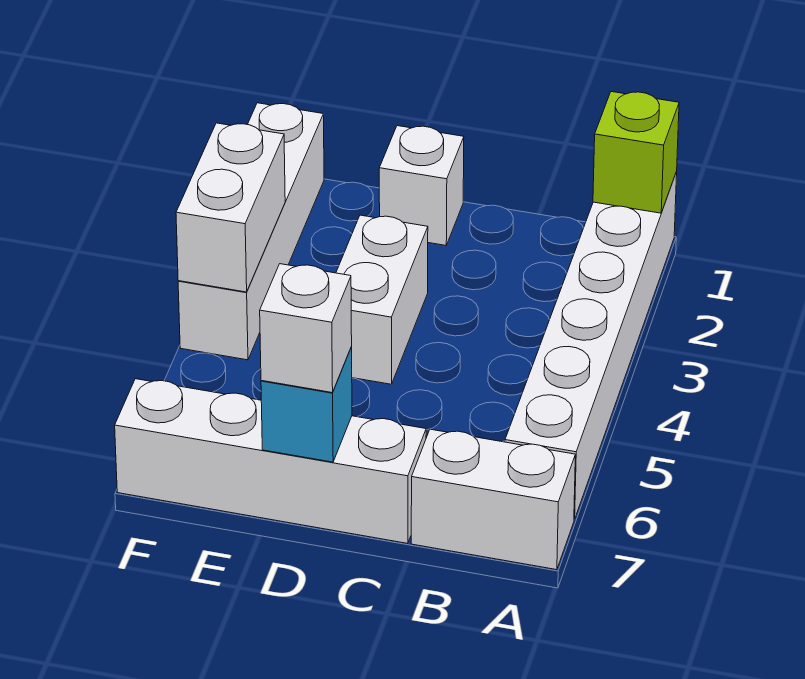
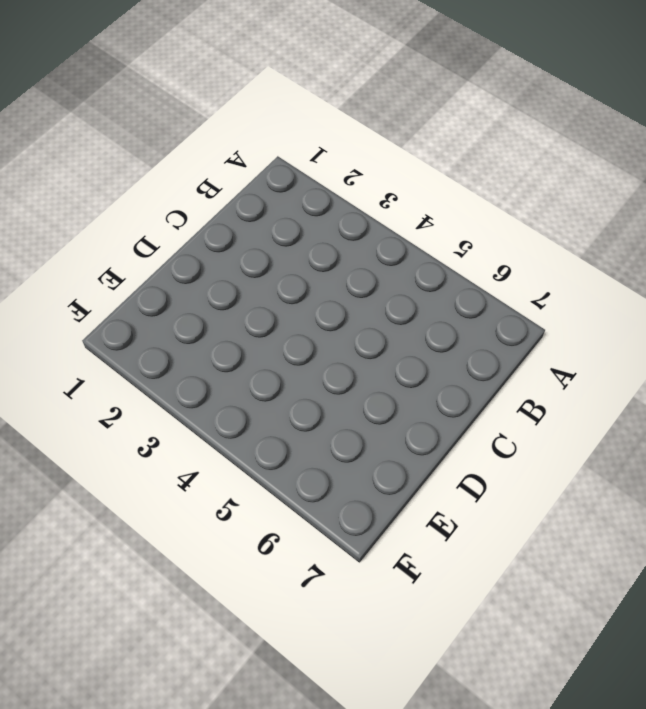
none -> white brick A1:A6 level 1
none -> white brick A7:B7 level 1

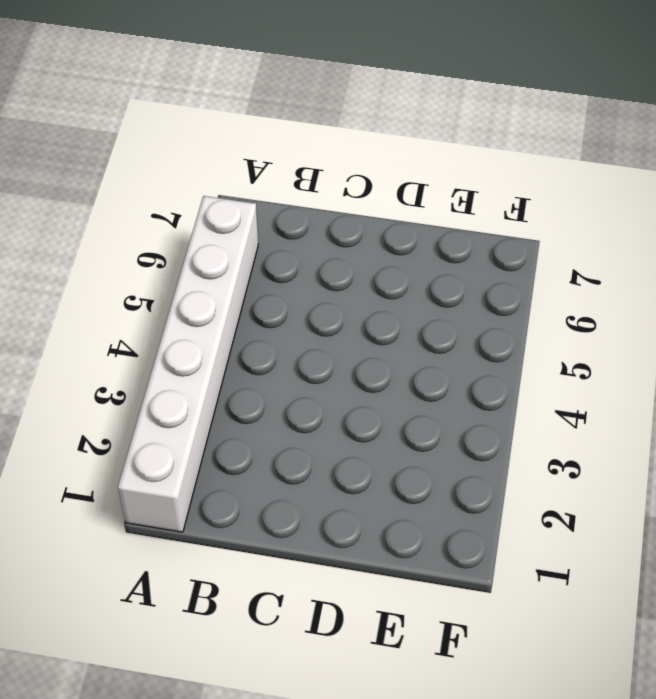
none -> white brick A7:B7 level 1
none -> white brick C7:F7 level 1

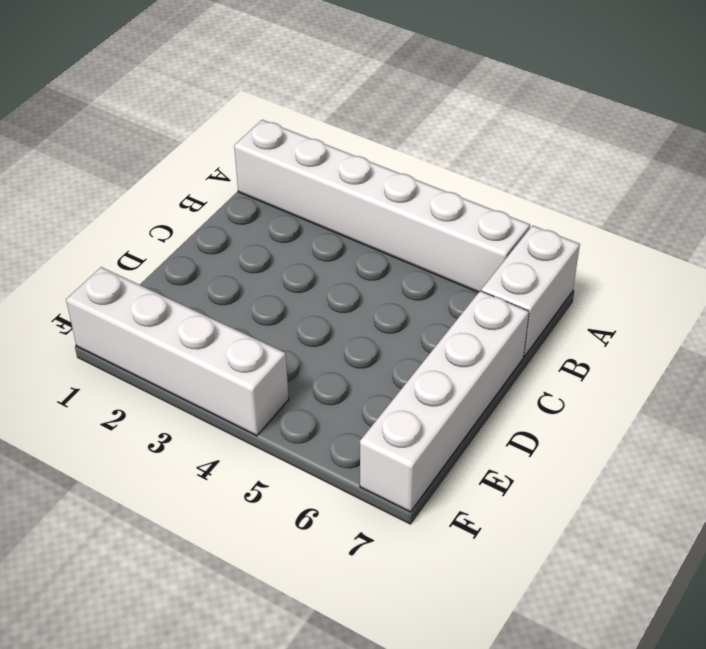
none -> white brick D1 level 1
none -> white brick D3:D4 level 1

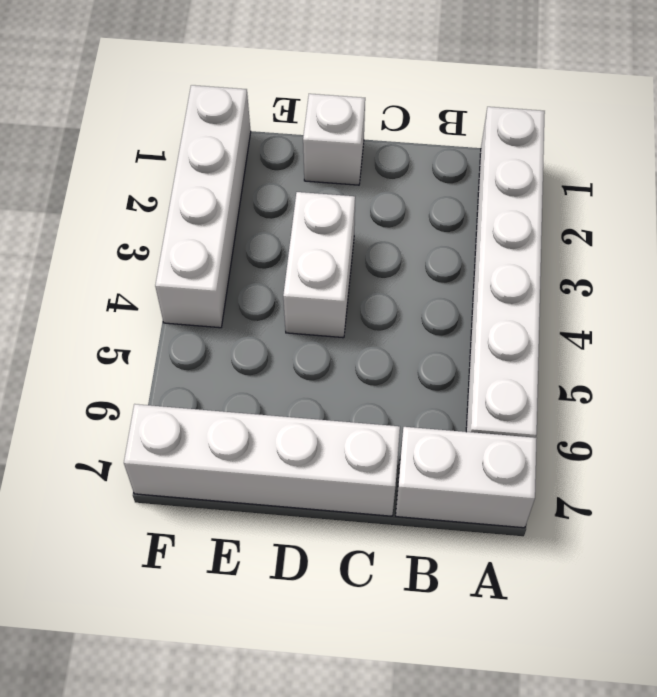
none -> lime brick A1 level 2
none -> cyan brick D7 level 2

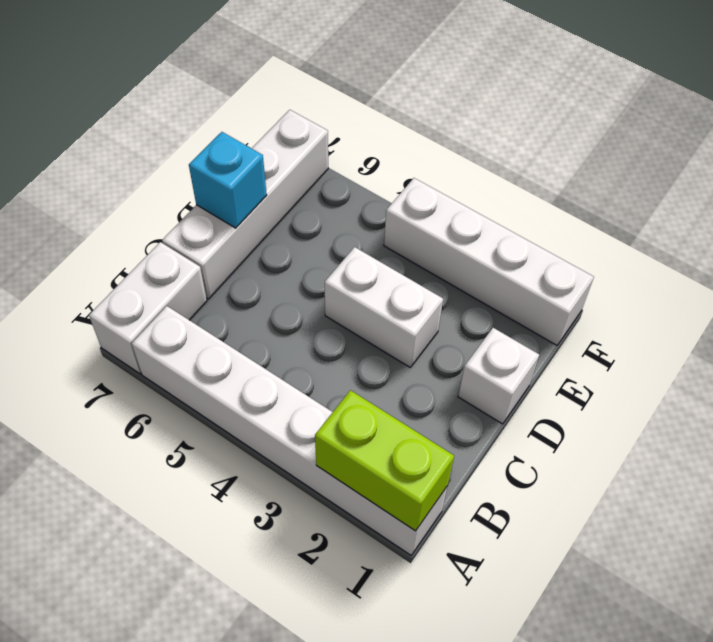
lime brick A1:A2 level 2 -> lime brick A1 level 2
none -> white brick F3:F4 level 2
none -> white brick D7 level 3

